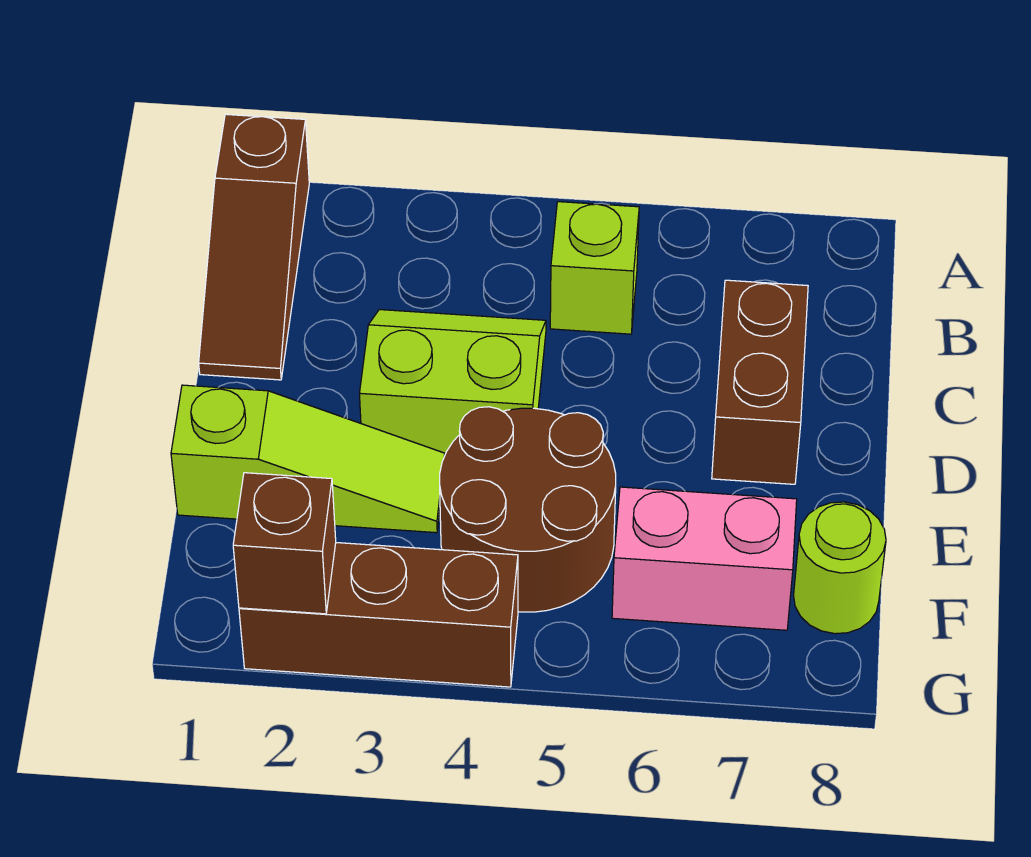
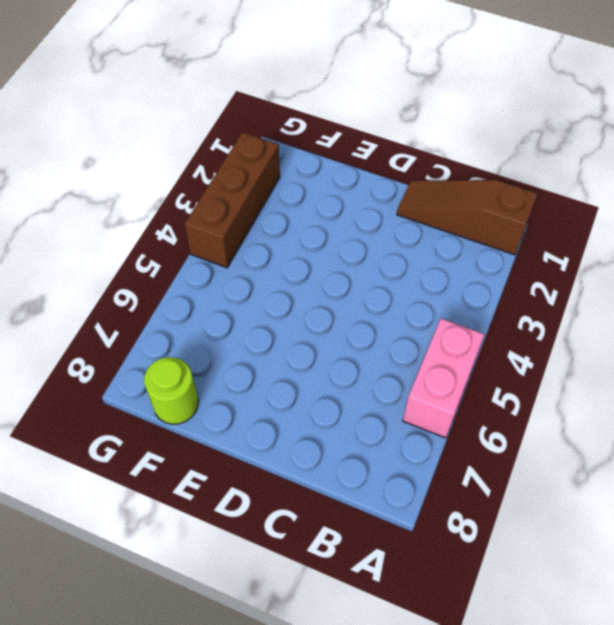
pink brick A5:A6 level 1 -> pink brick F6:F7 level 1
none -> lime brick B5 level 1
none -> lime slope C3:D4 level 1 top D

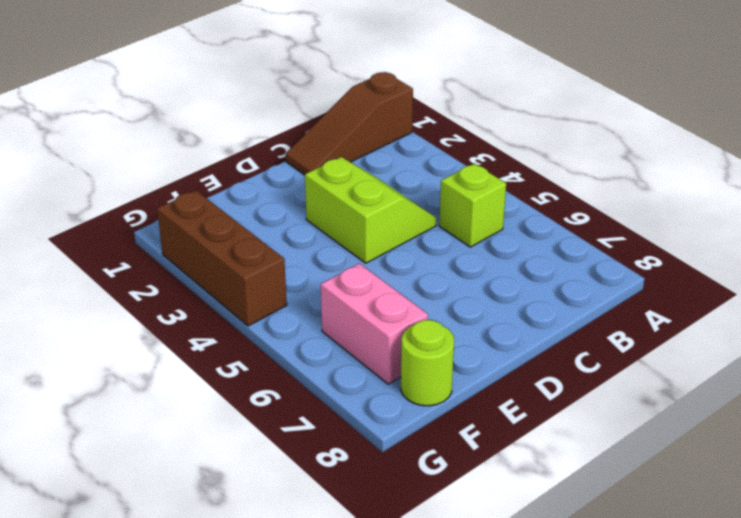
none -> brown brick C7:D7 level 1
none -> lime slope E1:E3 level 1 top 1

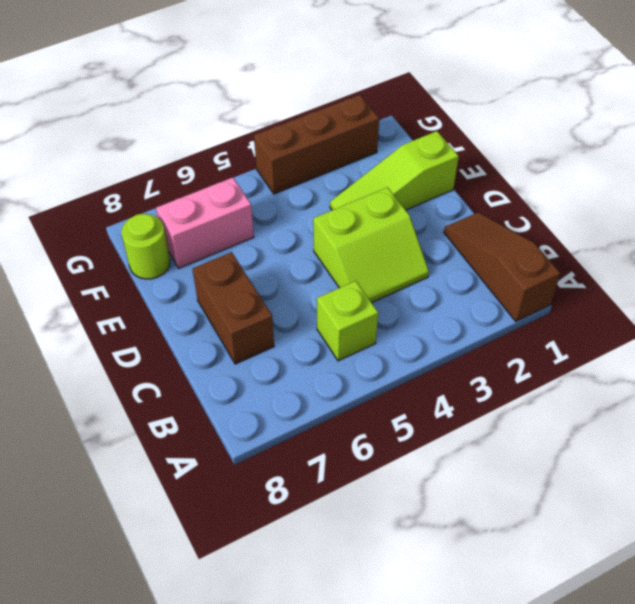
none -> brown round brick E4:F5 level 1
none -> brown brick G2 level 2

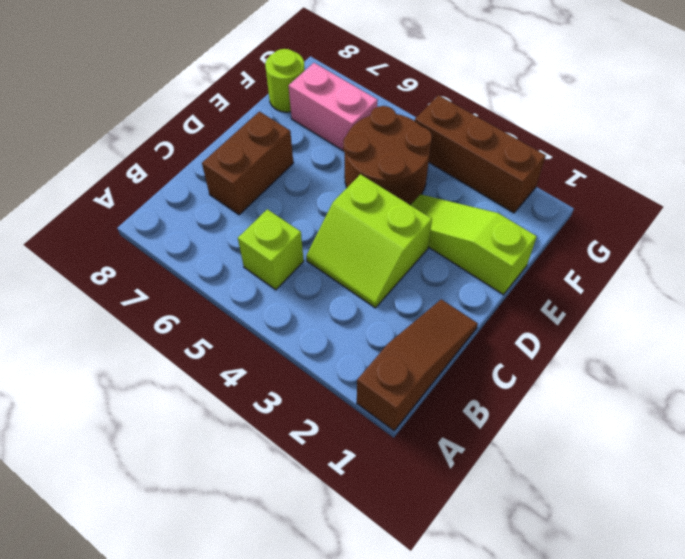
none -> brown brick G2 level 2

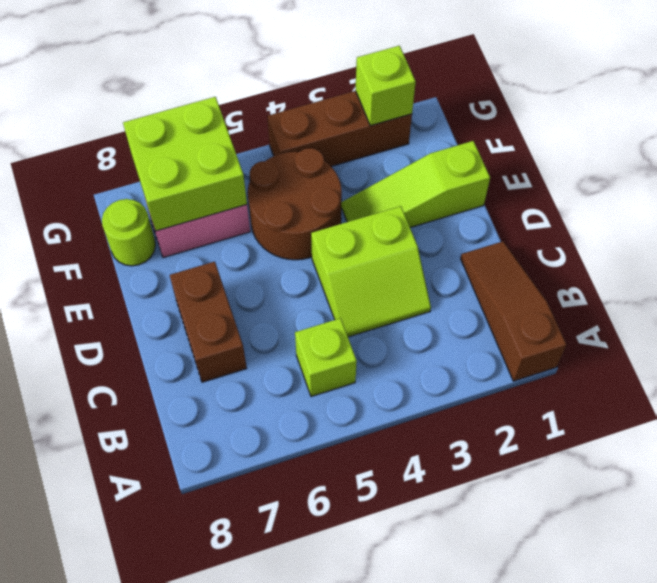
lime brick F6:G7 level 2 -> none
lime brick G2 level 2 -> brown brick G2 level 2

